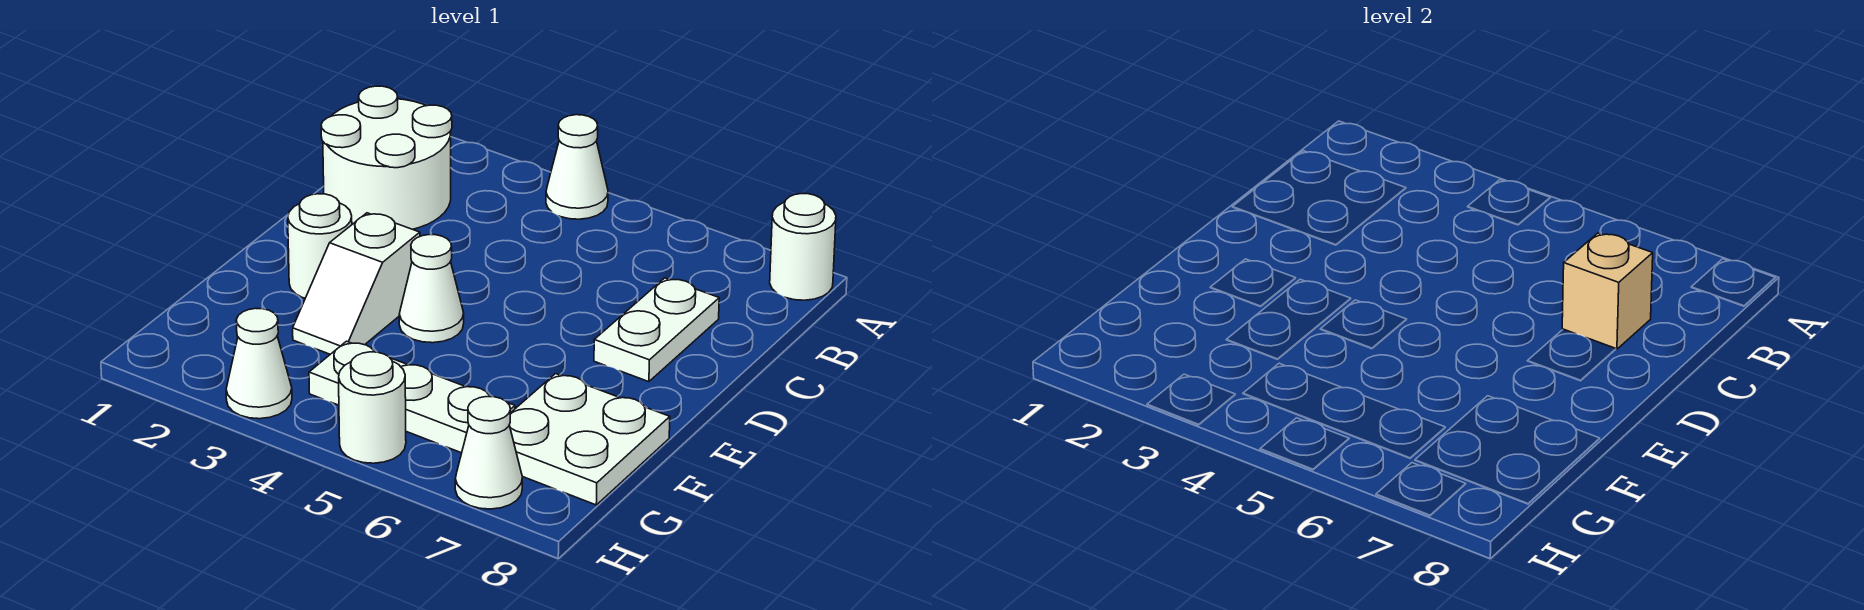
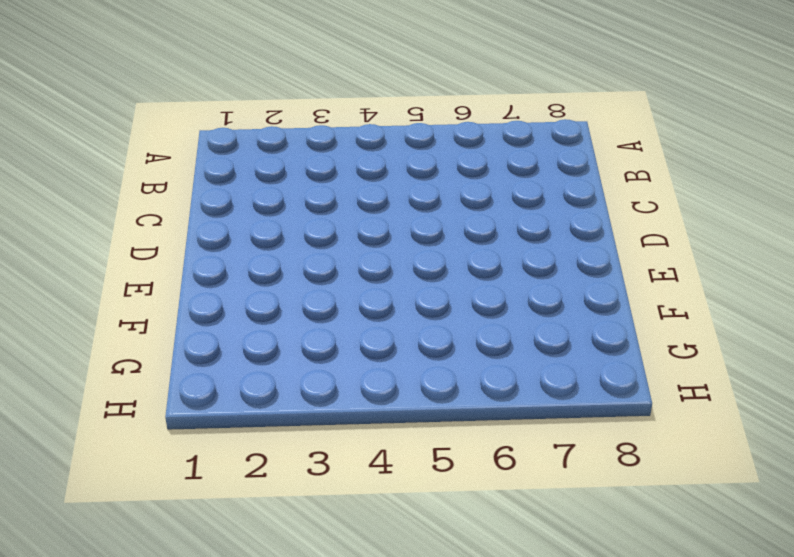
none -> white cone A4 level 1
none -> white round brick A8 level 1
none -> white round brick B1:C2 level 1

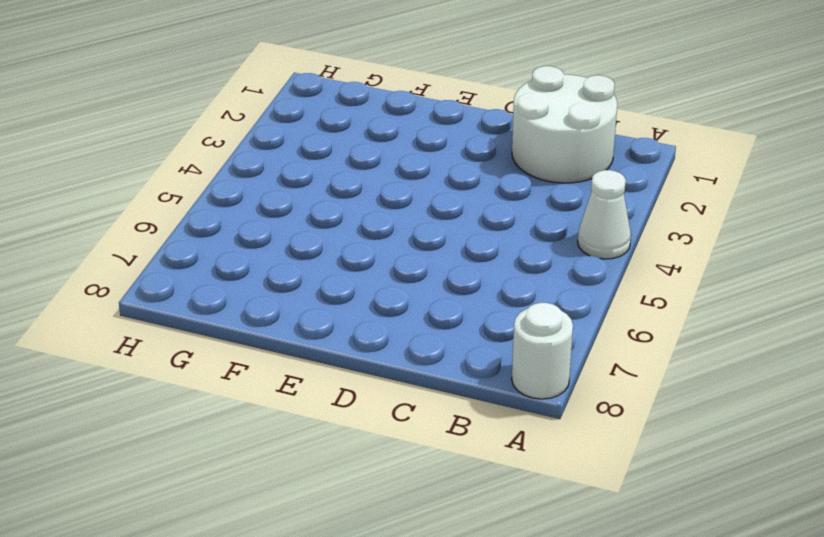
none -> white plate C7:D7 level 1
none -> white round brick E2 level 1
none -> white slope E3:F3 level 1 top E

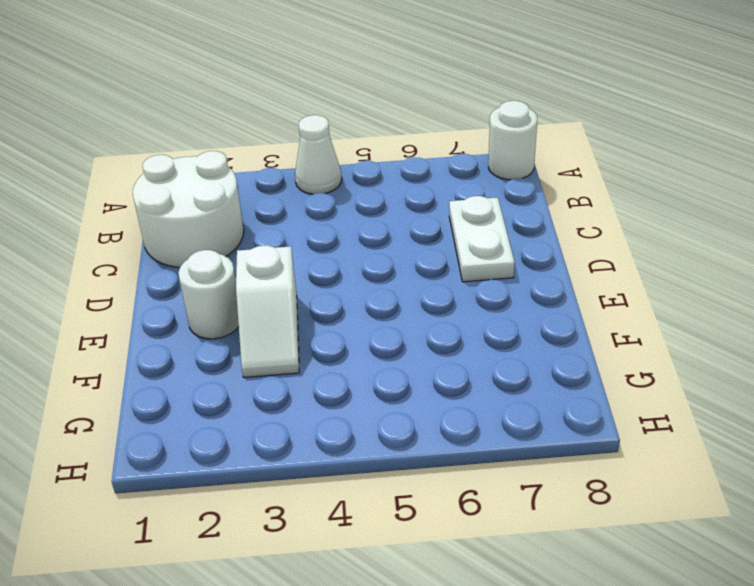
none -> white cone E4 level 1
none -> white plate F7:G8 level 1
none -> white plate G4:G6 level 1

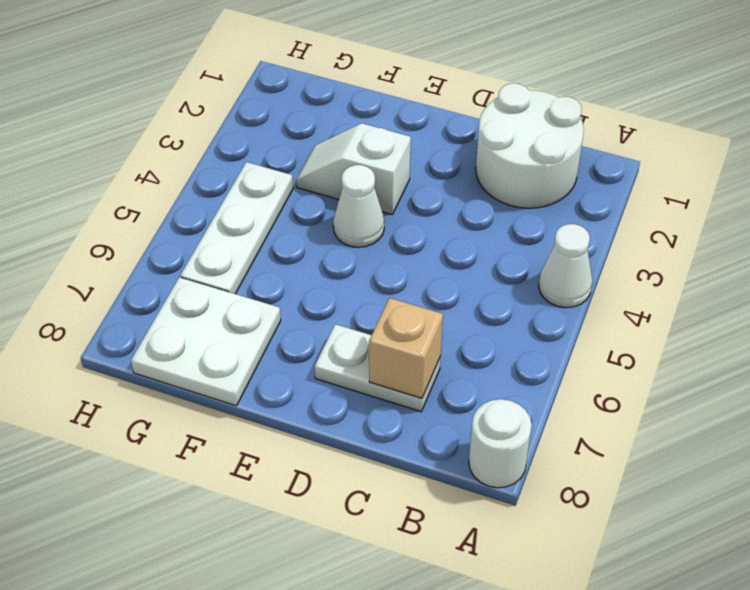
none -> white round brick E2 level 1
none -> white cone H3 level 1
none -> white round brick H5 level 1

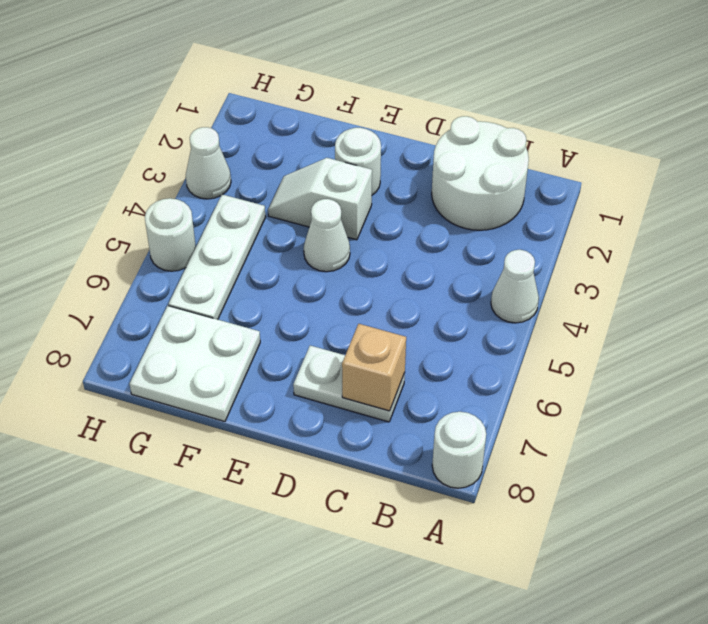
none -> white cone H7 level 1

